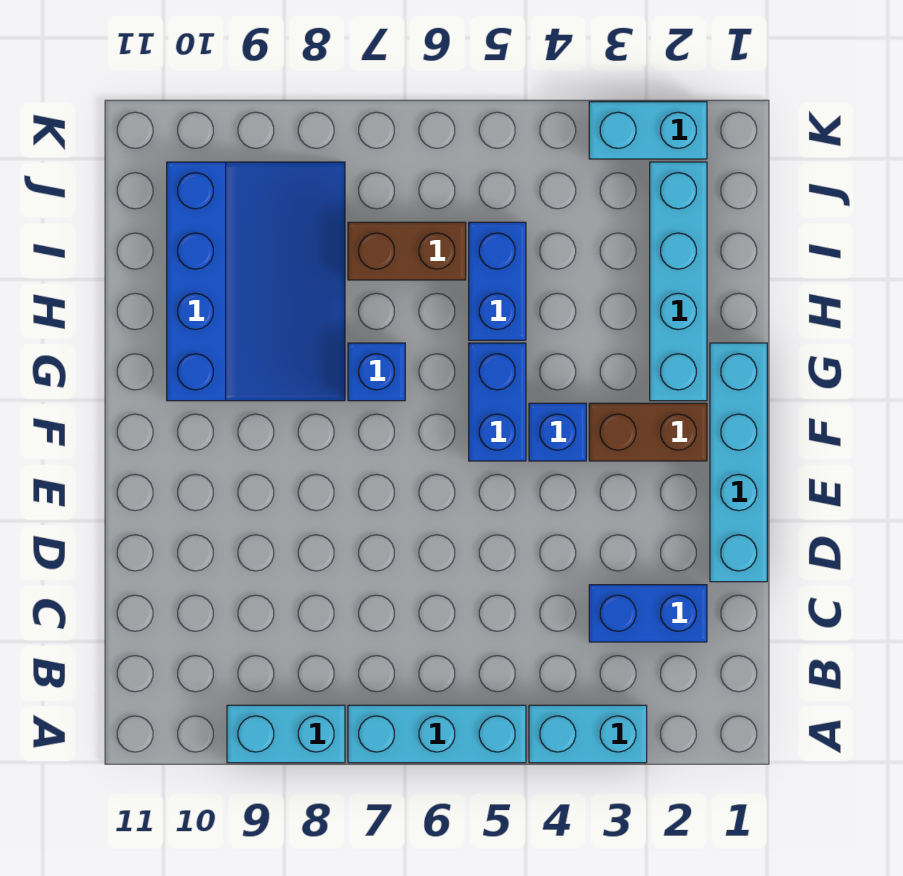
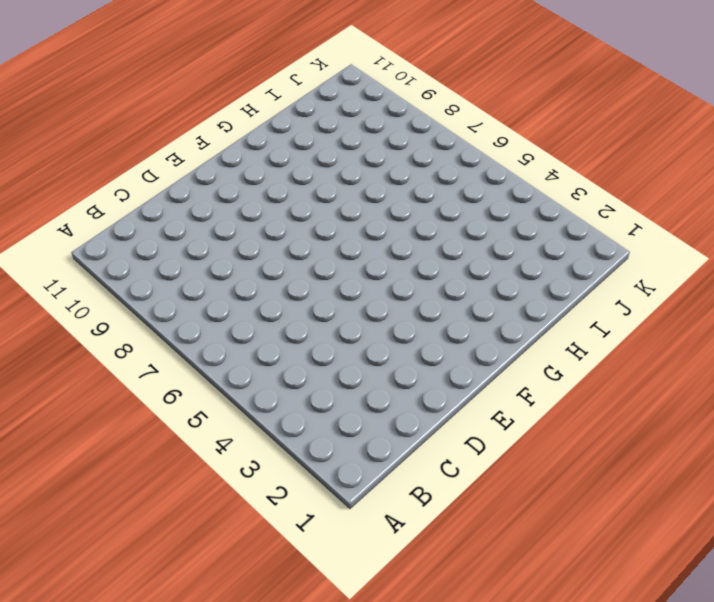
none -> cyan brick A3:A4 level 1
none -> cyan brick A5:A7 level 1
none -> cyan brick A8:A9 level 1

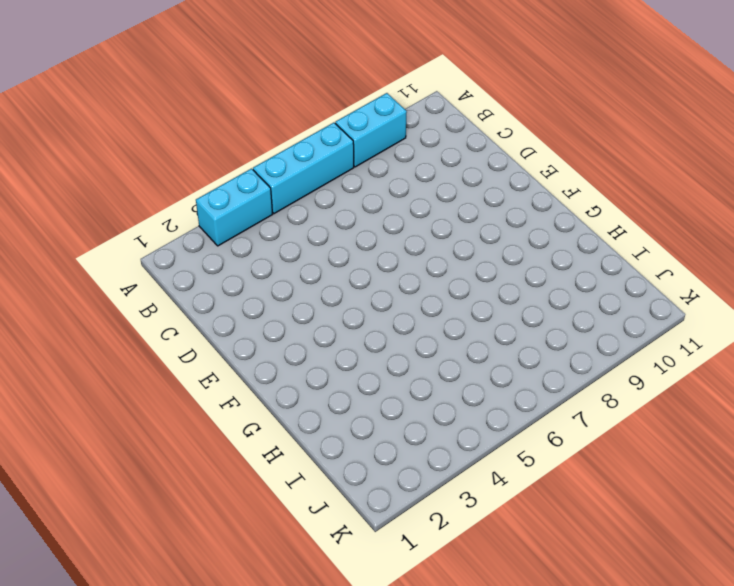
none -> blue brick C2:C3 level 1
none -> cyan brick D1:G1 level 1
none -> brown brick F2:F3 level 1

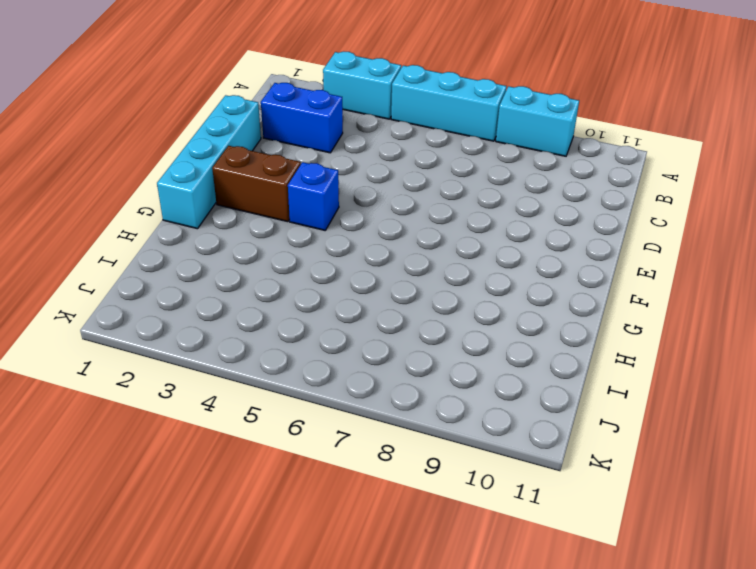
none -> blue brick F5:G5 level 1
none -> cyan brick G2:J2 level 1
none -> blue brick G7 level 1

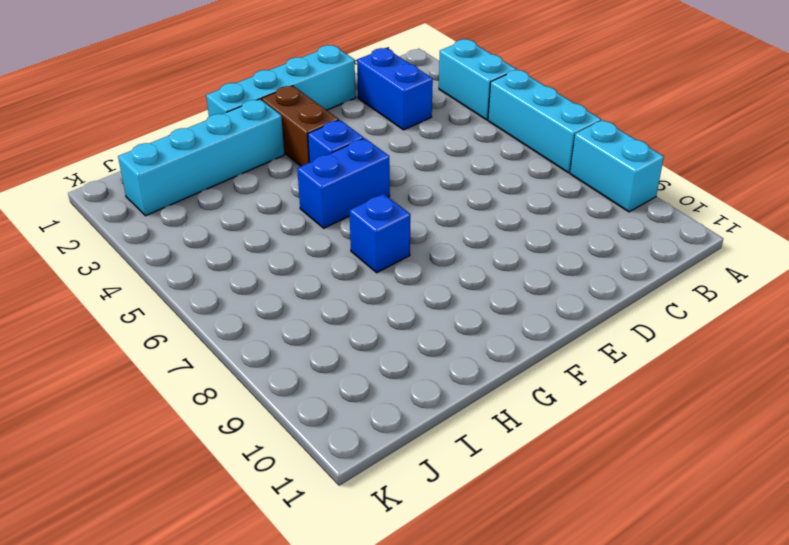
none -> blue slope G8:J10 level 1 top 10
none -> blue brick H5:I5 level 1
none -> brown brick I6:I7 level 1

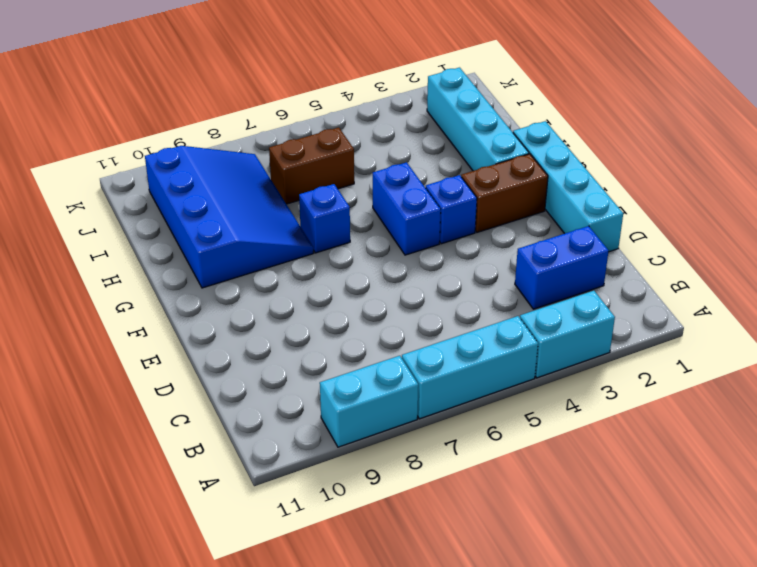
none -> blue brick H5:I5 level 1
none -> cyan brick K2:K3 level 1

